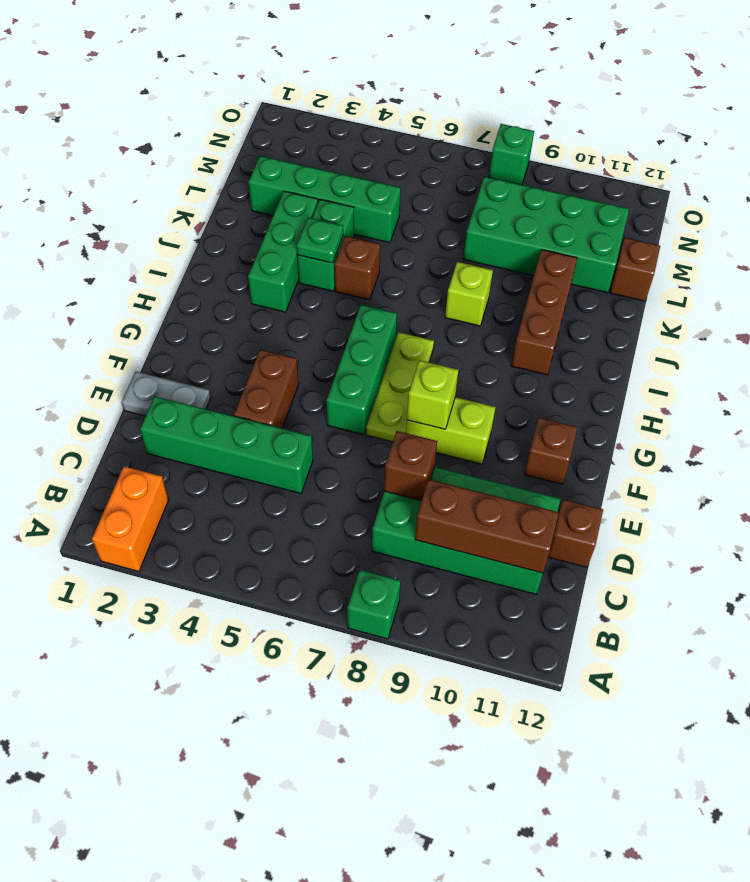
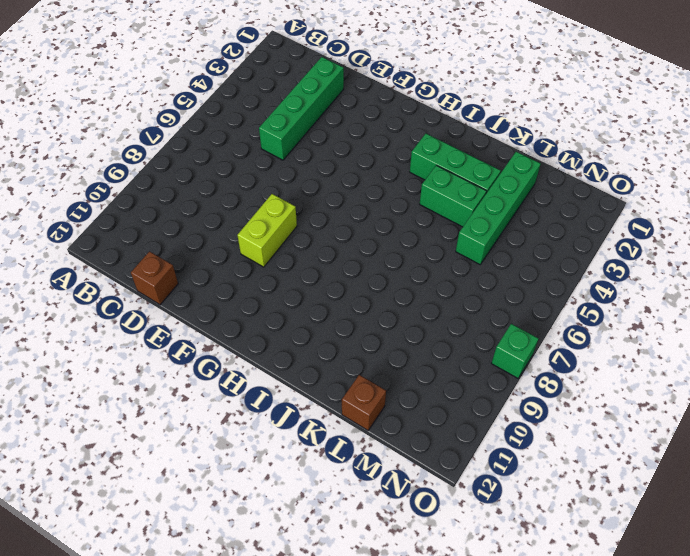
none -> orange brick A2:B2 level 1
none -> green brick A8 level 1
none -> green brick C8:D11 level 1

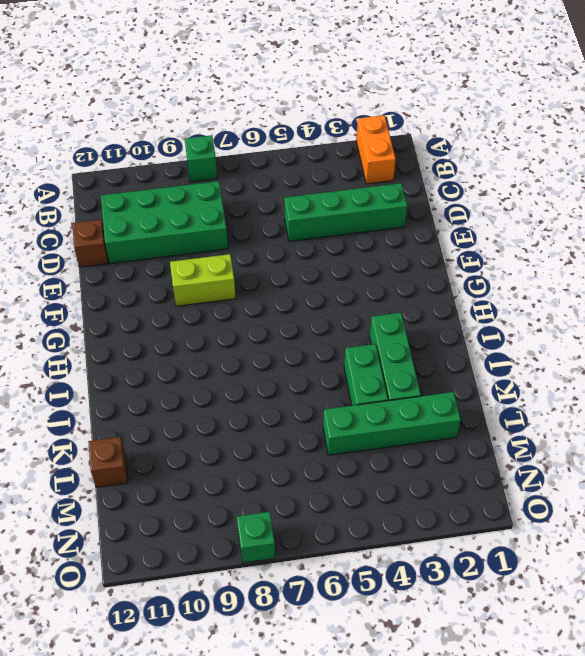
none -> grey plate E1:E2 level 1
none -> brown brick E4:F4 level 1
none -> green brick F6:H6 level 1

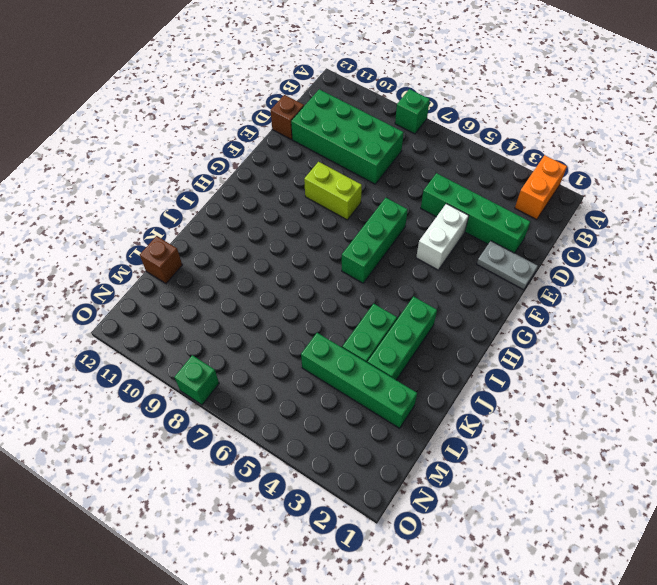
white brick E4:F4 level 1 -> brown brick E4:F4 level 1
none -> lime plate F7:H7 level 1
none -> brown brick F11 level 1
none -> brown brick I10:K10 level 1

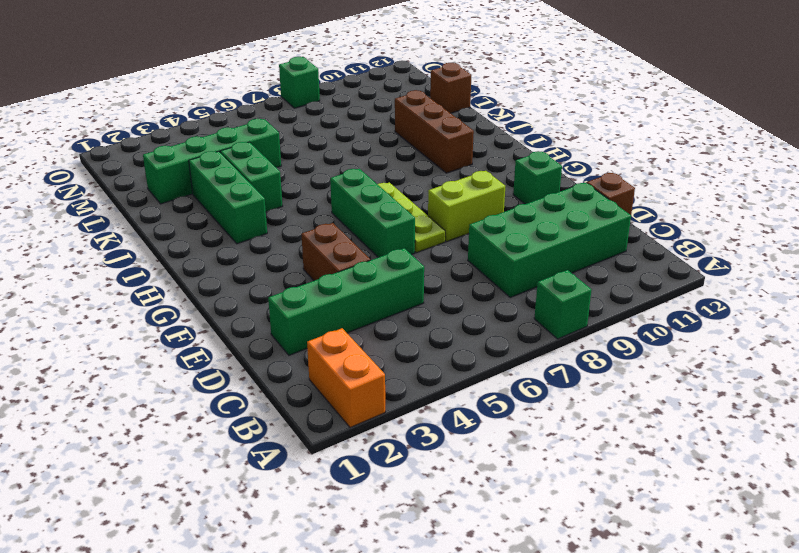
green brick F11 level 1 -> brown brick F11 level 1
none -> grey plate E1:E2 level 1
none -> brown brick J5 level 1
none -> lime brick J8 level 1

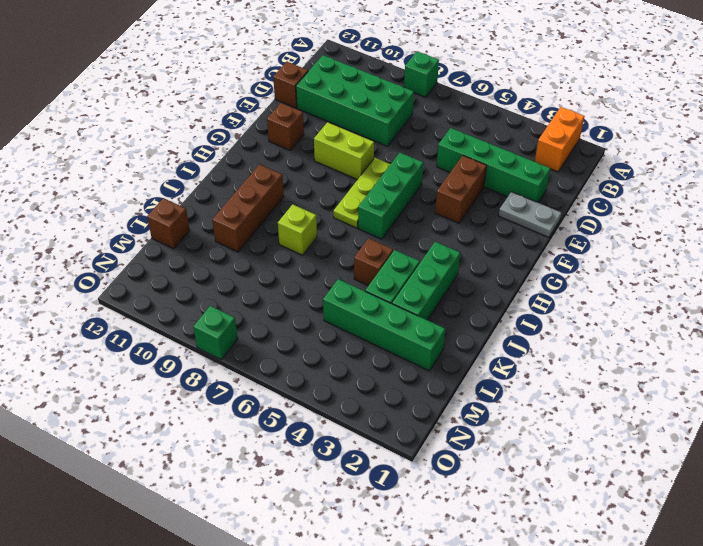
none -> green brick L8:M11 level 1
none -> brown brick C9:C11 level 2
none -> brown brick D8 level 2

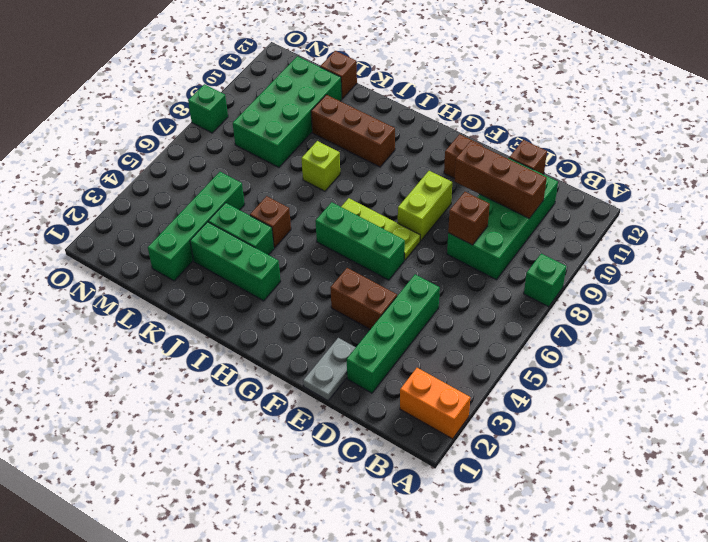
brown brick C10:E10 level 2 -> brown brick C9:C11 level 2
none -> lime brick F8 level 2
none -> green plate J4 level 2

